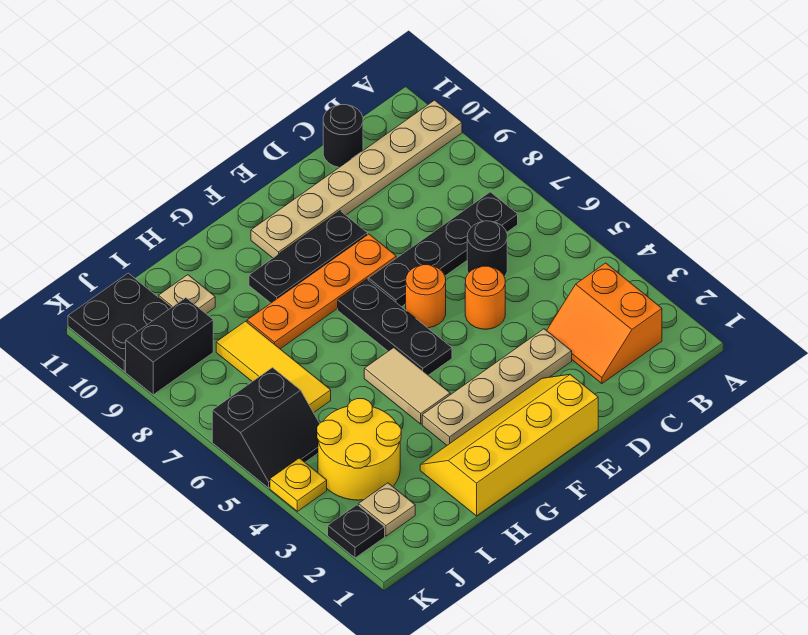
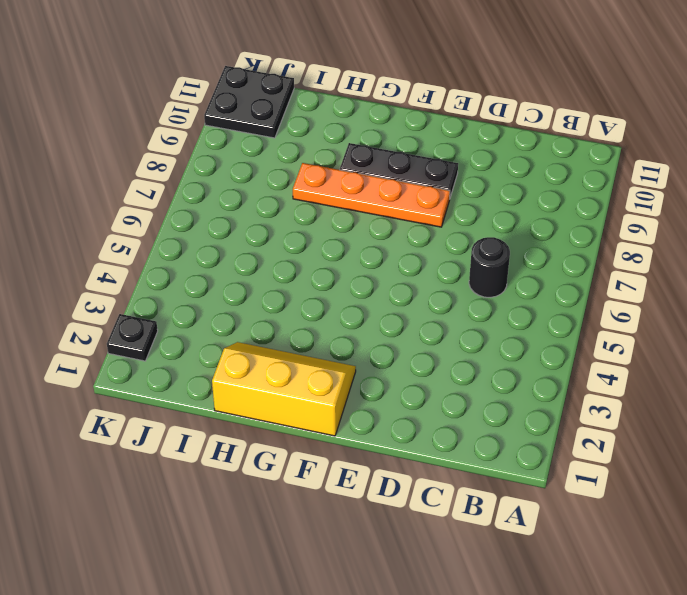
yellow slope F1:H2 level 1 top 1 -> yellow slope E1:H2 level 1 top 1
none -> tan plate A10:F10 level 1
none -> orange slope B2:C3 level 1 top B
none -> black plate B7:E7 level 1

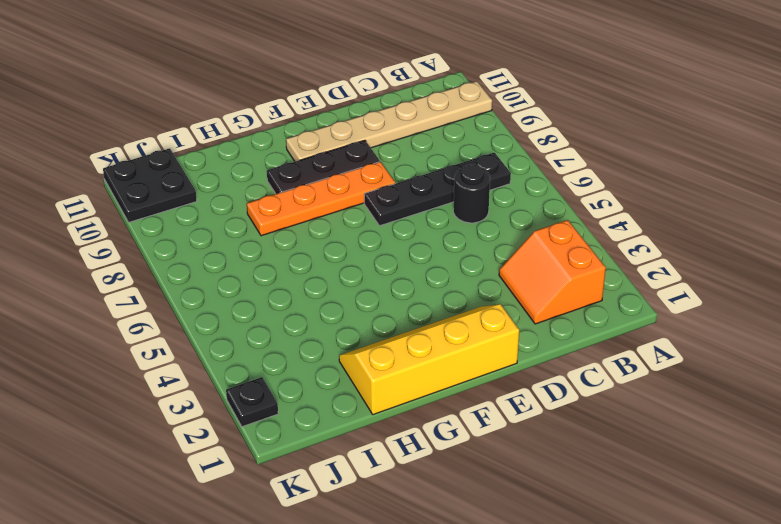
none -> black round brick C11 level 1
none -> tan plate D3:G3 level 1
none -> orange round brick D5 level 1

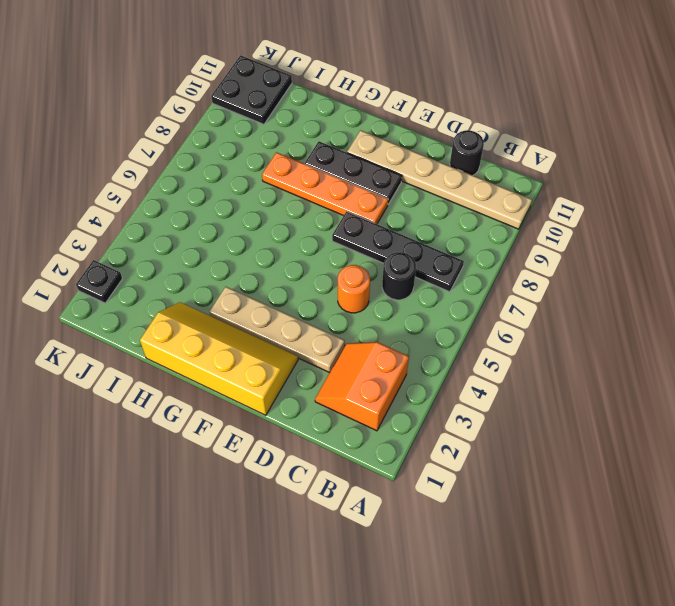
none -> orange round brick E6 level 1
none -> black plate F5:F7 level 1
none -> tan tile G4:G5 level 1

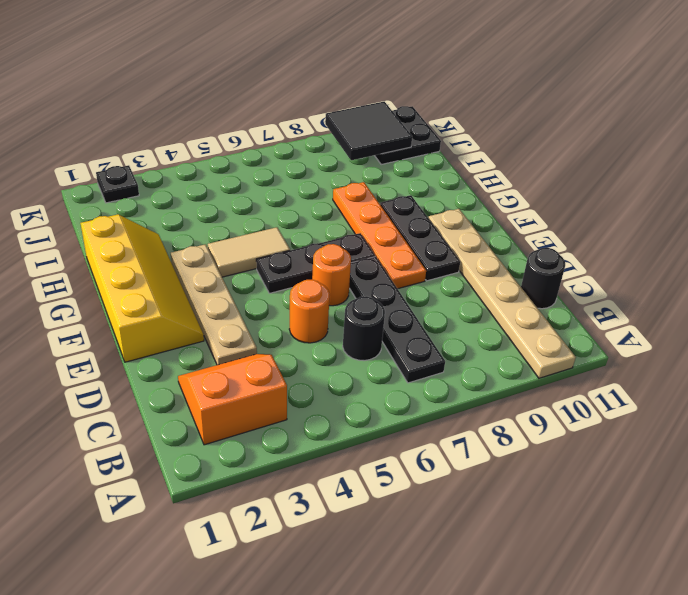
black tile J9:K10 level 2 -> none
none -> yellow round brick I3:J4 level 1
none -> yellow tile I6:I8 level 1
none -> tan plate I10 level 1

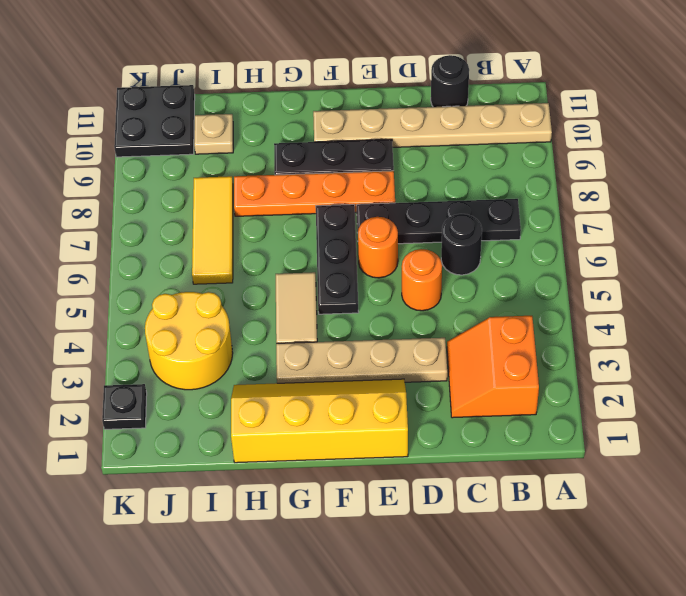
none -> tan plate J2 level 1
none -> black slope J5:K6 level 1 top 6
none -> black brick J9:K9 level 1

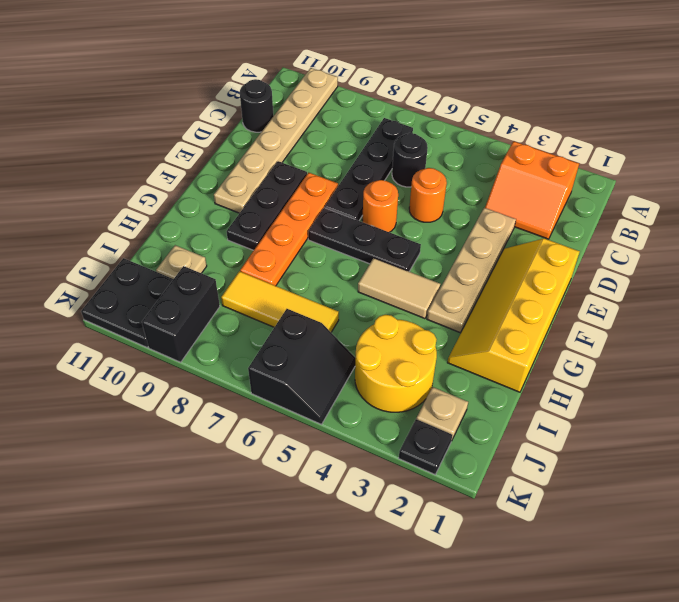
none -> yellow plate K4 level 1

